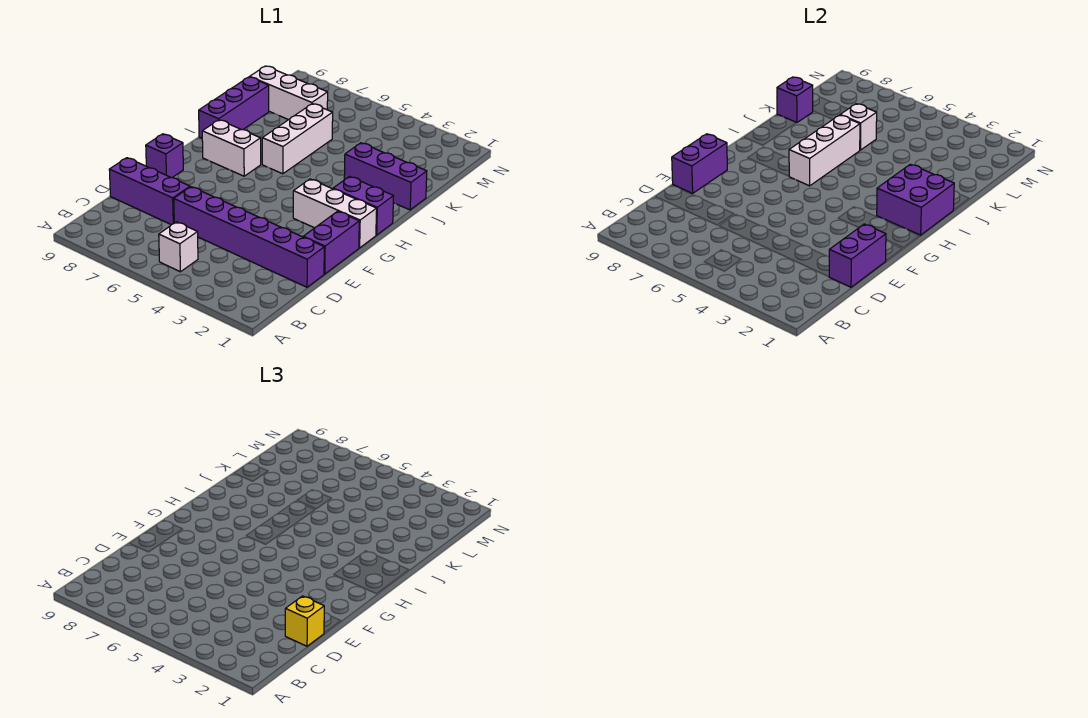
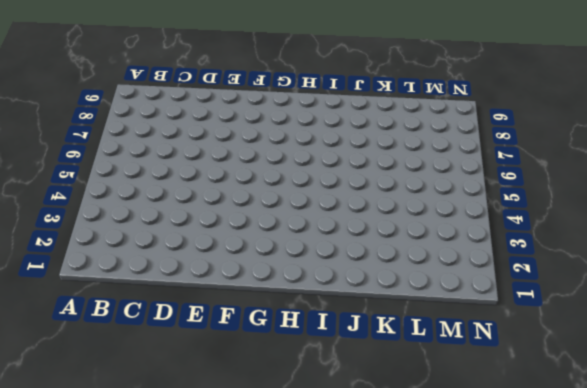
none -> white brick B5 level 1
none -> purple brick D1:D6 level 1
none -> purple brick D7:D9 level 1

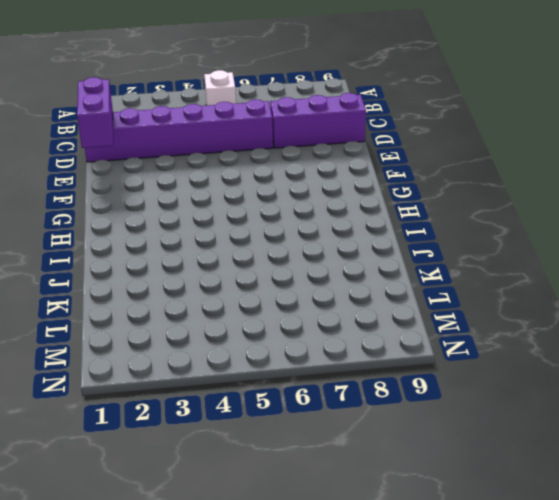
none -> purple brick E1:F1 level 1
none -> purple brick F9 level 1
none -> white brick G1:G3 level 1

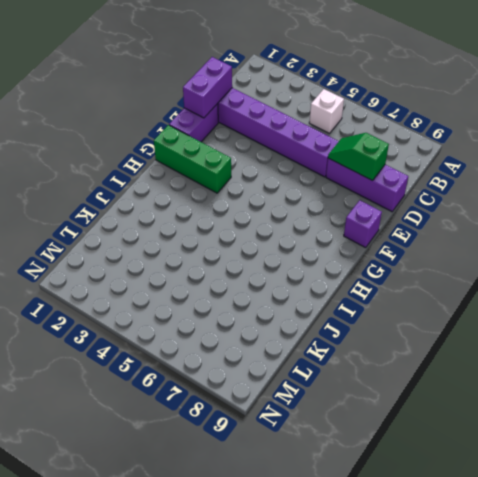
green slope D7:D8 level 2 top 8 -> none
green brick G1:G3 level 1 -> white brick G1:G3 level 1
none -> purple brick H1:H2 level 1
none -> white brick H7:H8 level 1
none -> white brick I6:K6 level 1

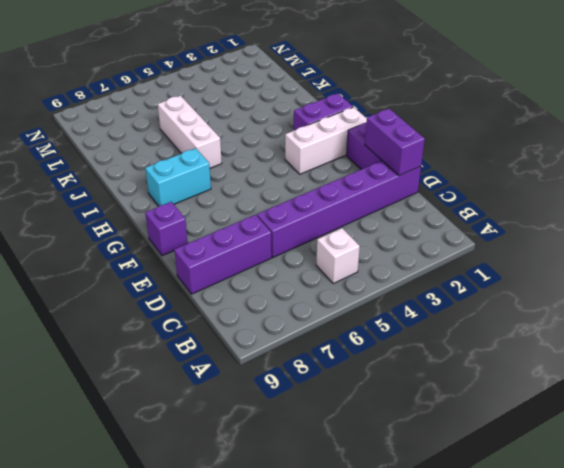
cyan brick H7:H8 level 1 -> white brick H7:H8 level 1
none -> purple brick I9:K9 level 1
none -> purple brick J1:J3 level 1
none -> white brick L7:L9 level 1

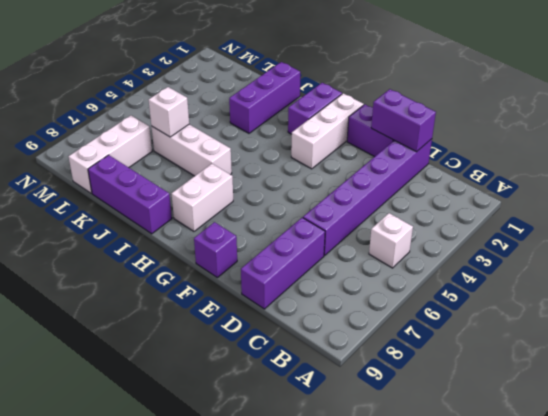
none -> purple brick E9:F9 level 2
none -> purple brick H1:I2 level 2
none -> white brick H6:J6 level 2

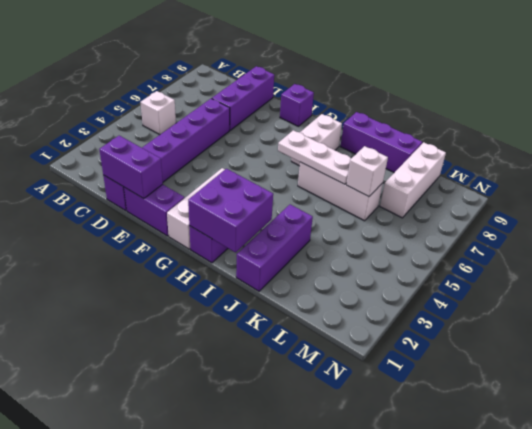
white plate H6:J6 level 2 -> white brick H6:J6 level 2
none -> purple brick E9:F9 level 2
none -> purple brick K9 level 2
none -> yellow brick D1 level 3

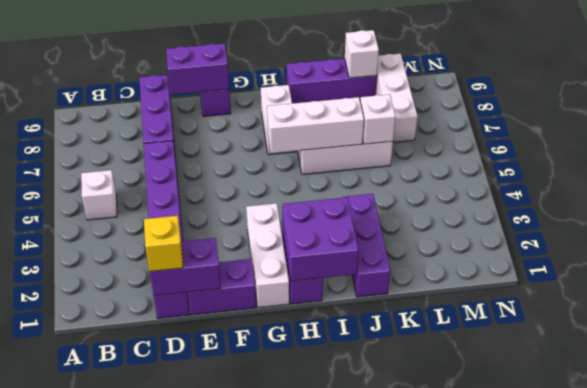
white brick K9 level 2 -> purple brick K9 level 2

